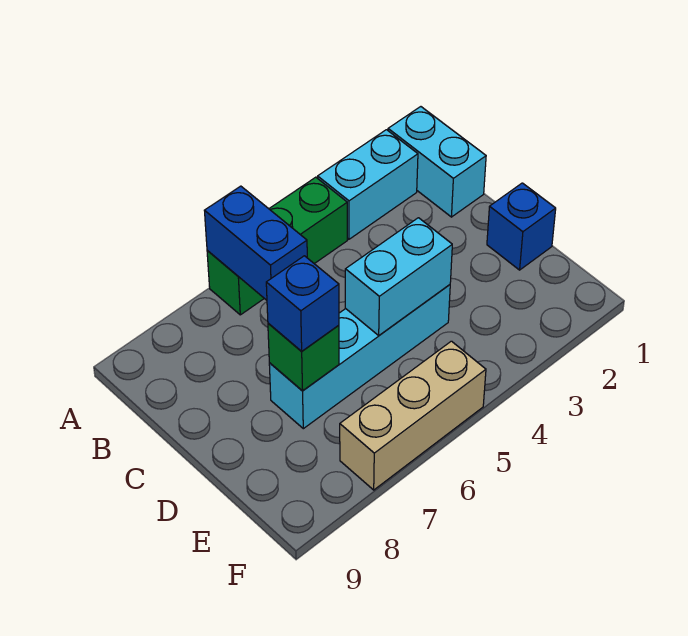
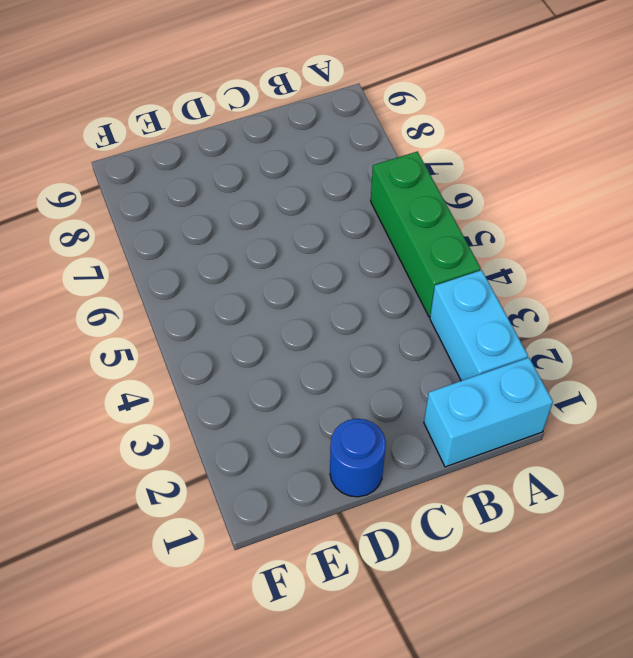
blue round brick D1 level 1 -> blue brick D1 level 1
none -> cyan brick D4:D7 level 1
none -> tan brick F5:F7 level 1

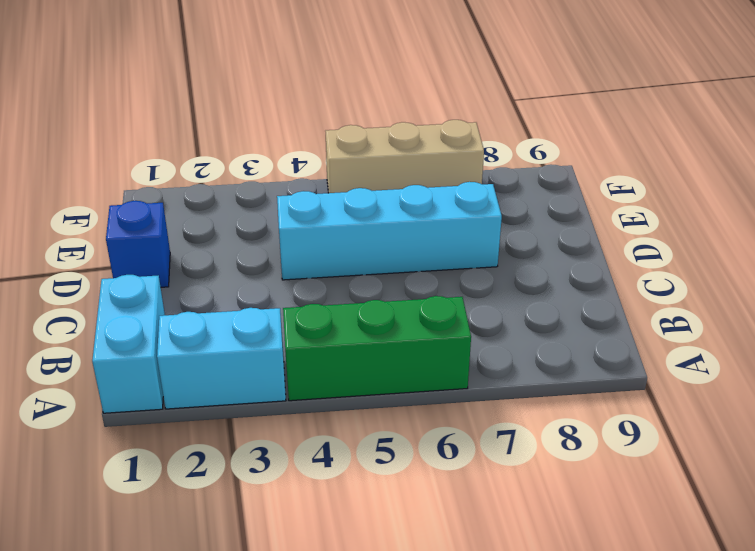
none -> blue brick A6:B6 level 2
none -> cyan brick D4:D5 level 2

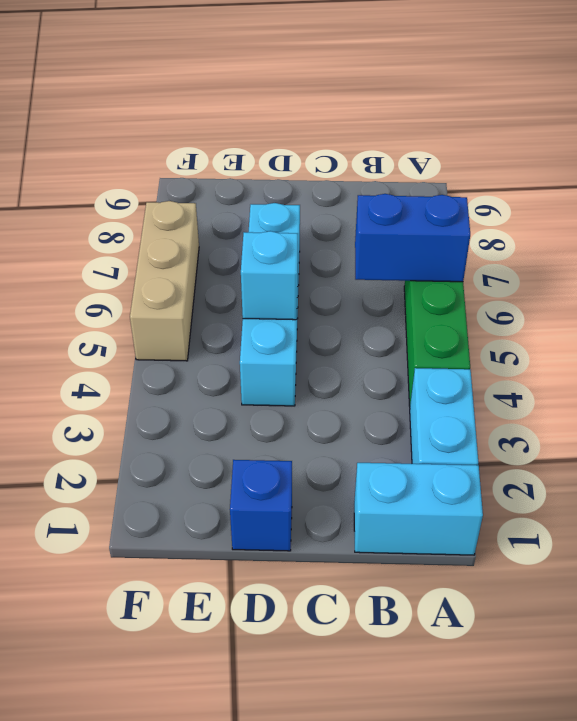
cyan brick D5 level 2 -> cyan brick D4:D5 level 2
none -> green brick D7 level 2
none -> blue brick D7 level 3

